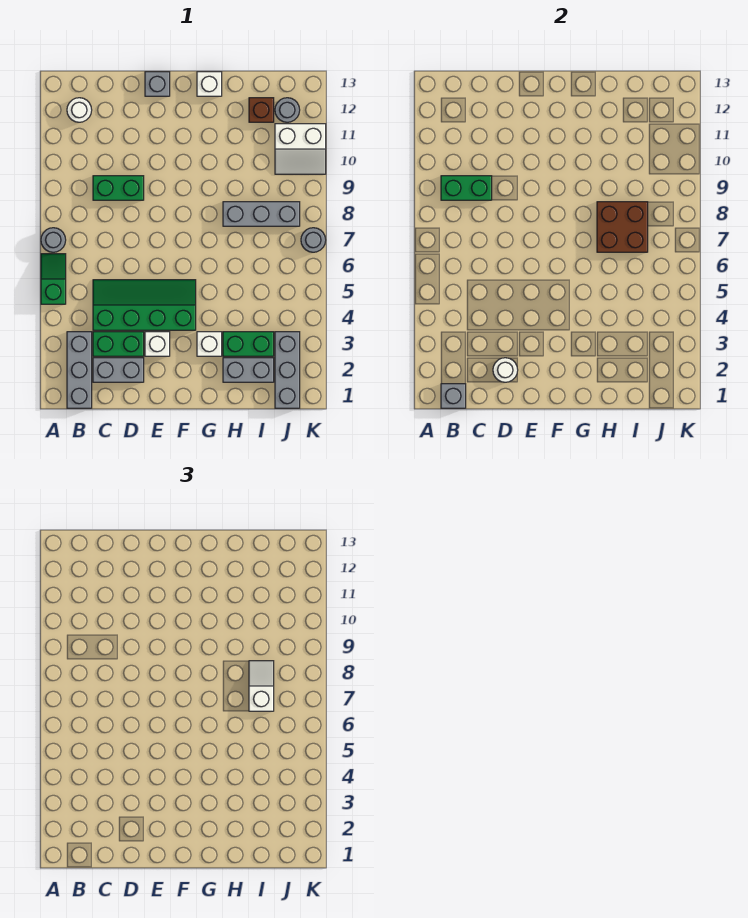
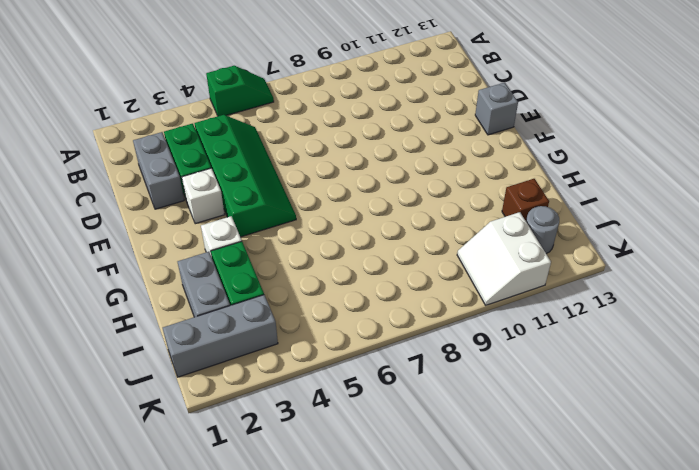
none -> grey round brick A7 level 1
none -> grey brick B1:B3 level 1
none -> white round brick B12 level 1

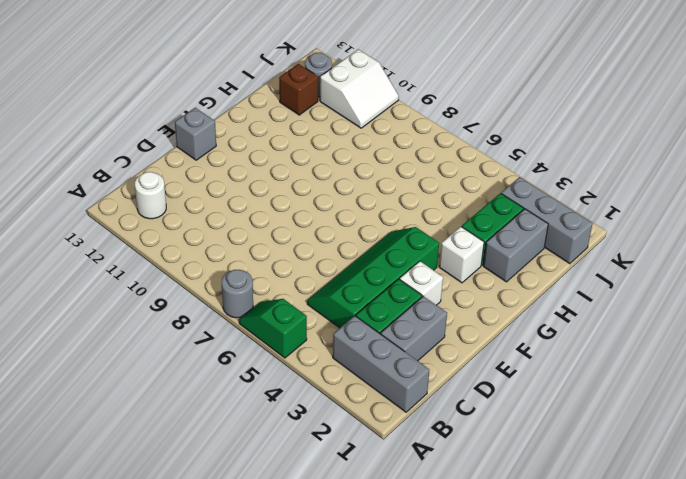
none -> green brick C9:D9 level 1
none -> white brick G13 level 1
none -> grey brick H8:J8 level 1

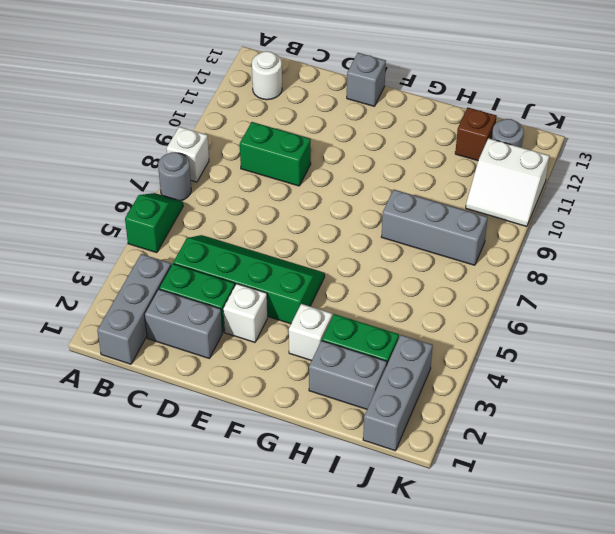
white brick A8 level 1 -> white brick G13 level 1
none -> grey round brick K7 level 1
none -> grey brick B1 level 2
none -> green brick B9:C9 level 2

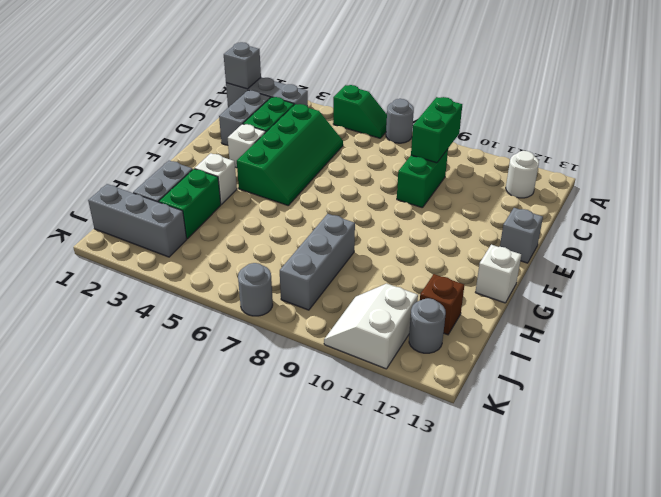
none -> white round brick D2 level 2
none -> brown brick H7:I8 level 2
none -> white slope I7:I8 level 3 top 7

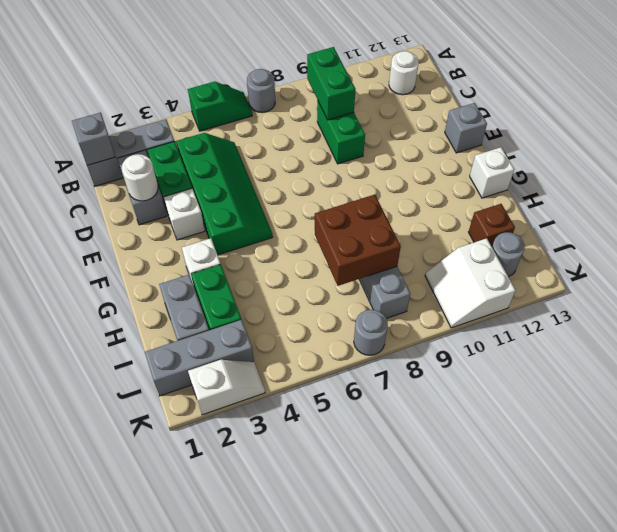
white slope K2:K3 level 1 top 2 -> white slope I7:I8 level 3 top 7

